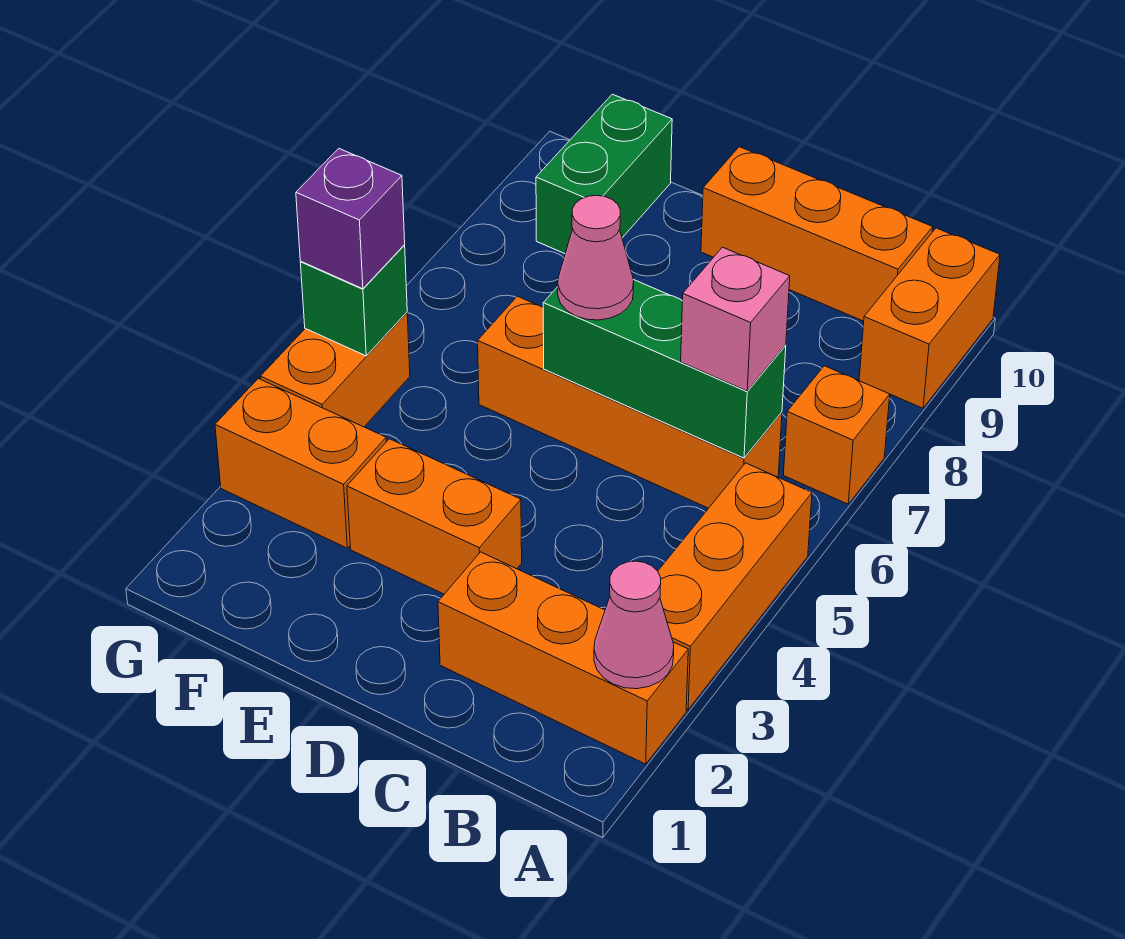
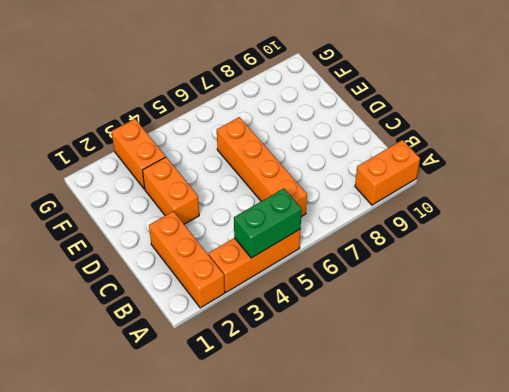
green brick A4:A5 level 2 -> green brick F9:F10 level 1
none -> orange brick A7 level 1
none -> orange brick B10:D10 level 1
none -> orange brick G4:G5 level 1

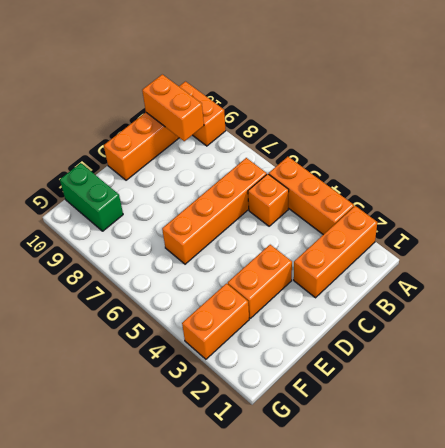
orange brick B5 level 1 -> orange brick A7 level 1
orange brick B9:B10 level 2 -> orange brick G4:G5 level 1
none -> pink cone A2 level 2
none -> green brick B6:D6 level 2
none -> green brick G5 level 2

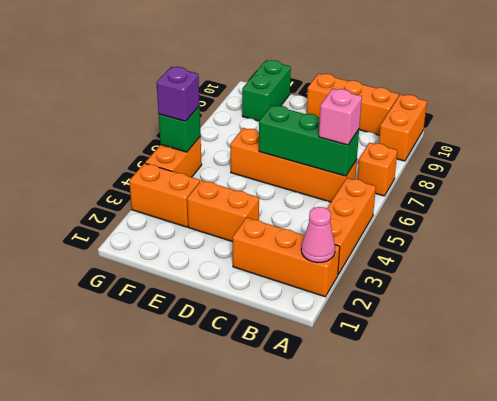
none -> pink cone D6 level 3

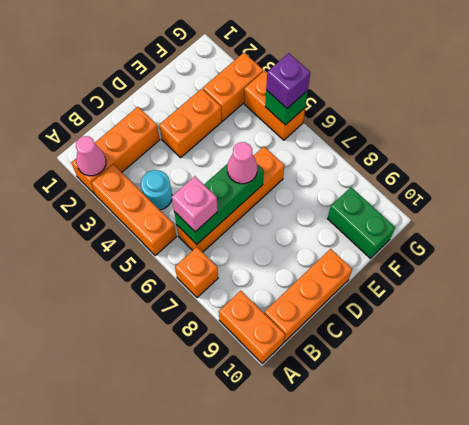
cyan round brick B4 level 1 -> none

